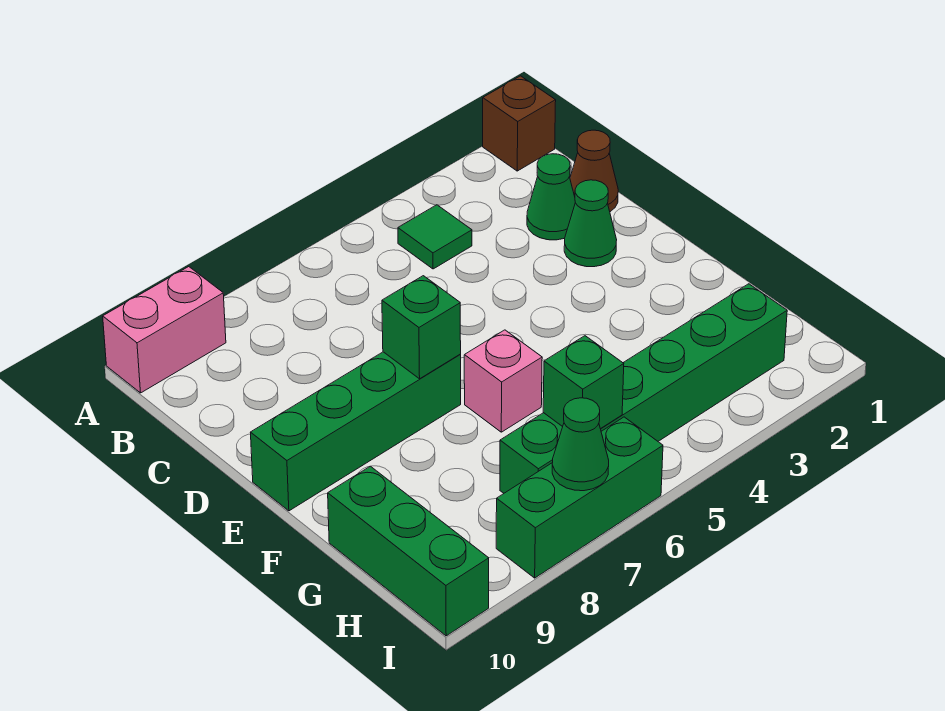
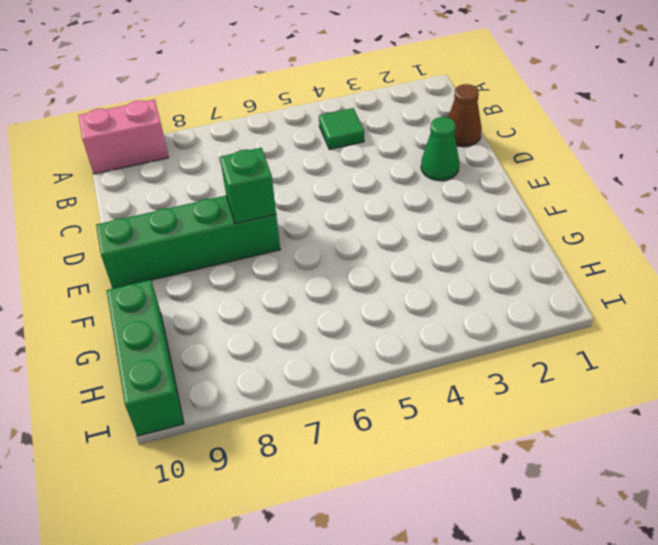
none -> brown brick A1 level 1
none -> green cone C2 level 1
none -> pink brick F6 level 1

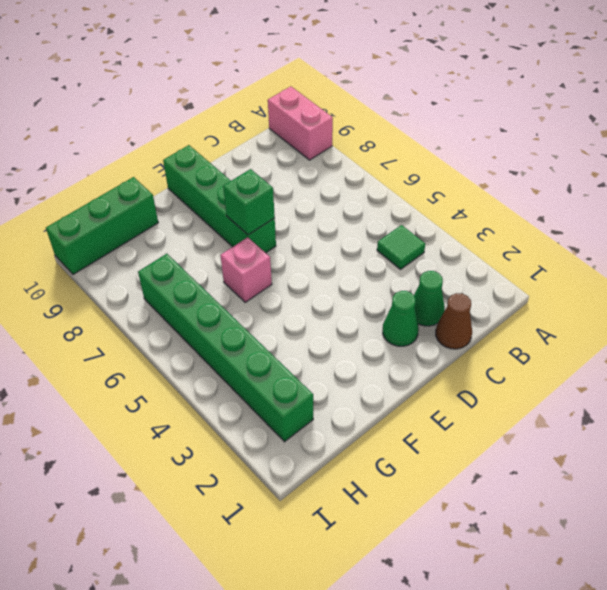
none -> brown brick A1 level 1
none -> green brick I6:I8 level 1
none -> green brick H6 level 2

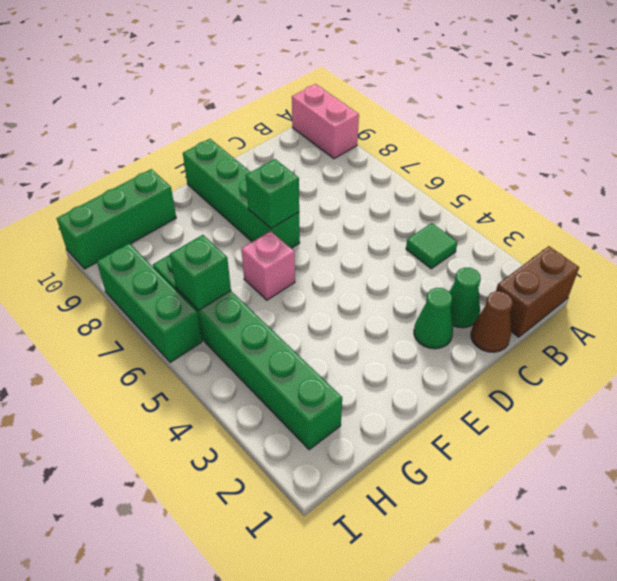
brown brick A1:B1 level 1 -> brown brick A1 level 1
none -> green cone I7 level 2

